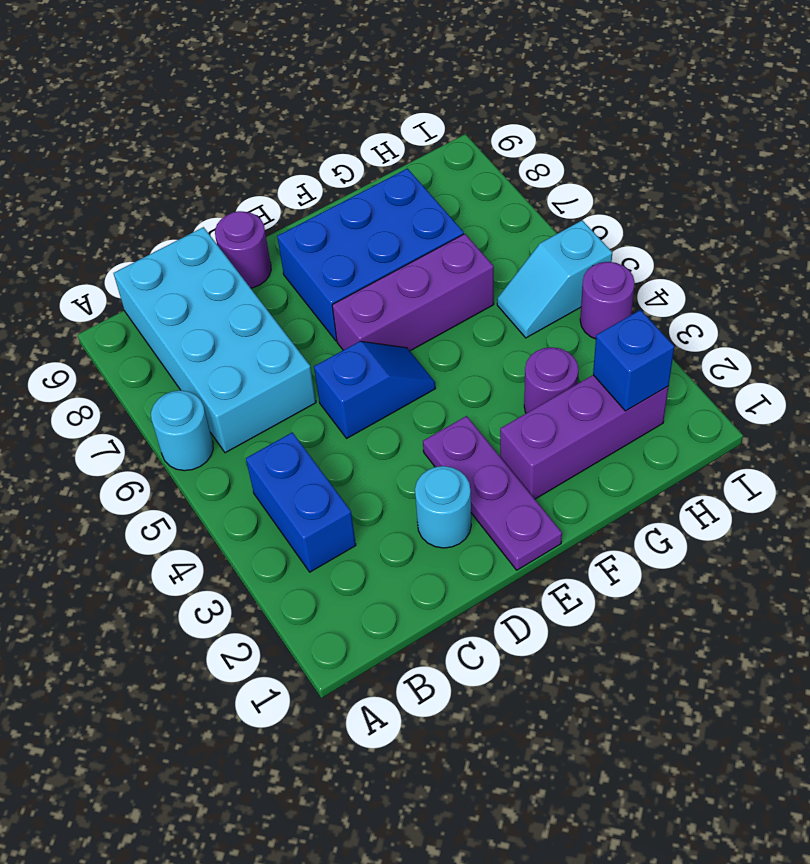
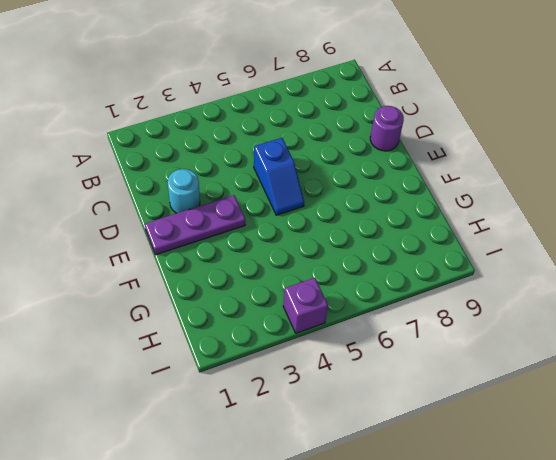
purple brick I4 level 1 -> purple round brick I4 level 1
none -> cyan round brick A6 level 1
none -> blue brick B3:B4 level 1
none -> cyan brick B6:C9 level 1

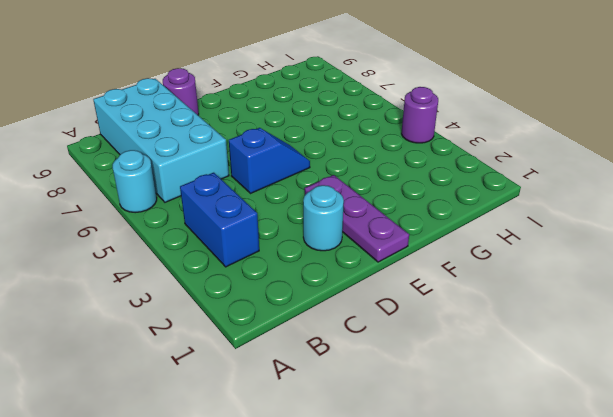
none -> purple brick E6:G6 level 1
none -> blue brick E7:G8 level 1
none -> purple brick F2:H2 level 1

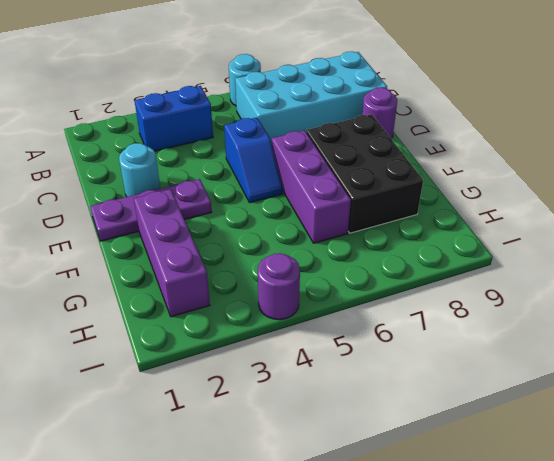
black brick E7:G8 level 1 -> blue brick E7:G8 level 1
none -> purple round brick G3 level 1
none -> cyan slope H5:I5 level 1 top I
none -> blue brick H2 level 2

